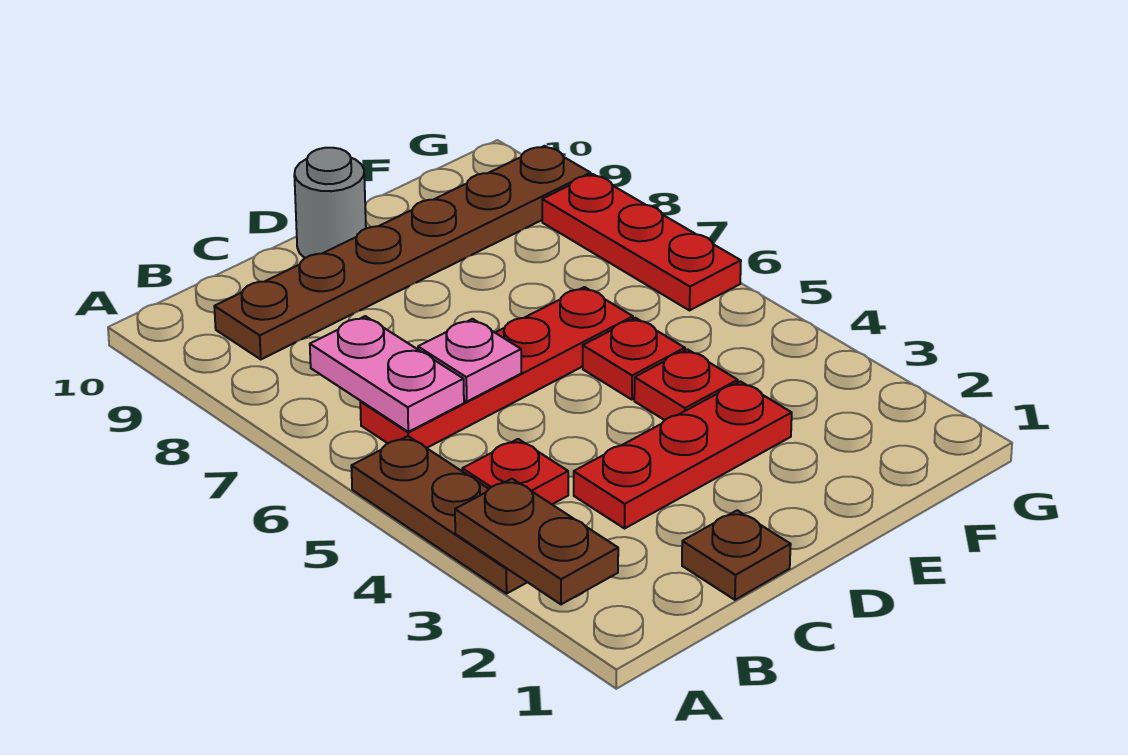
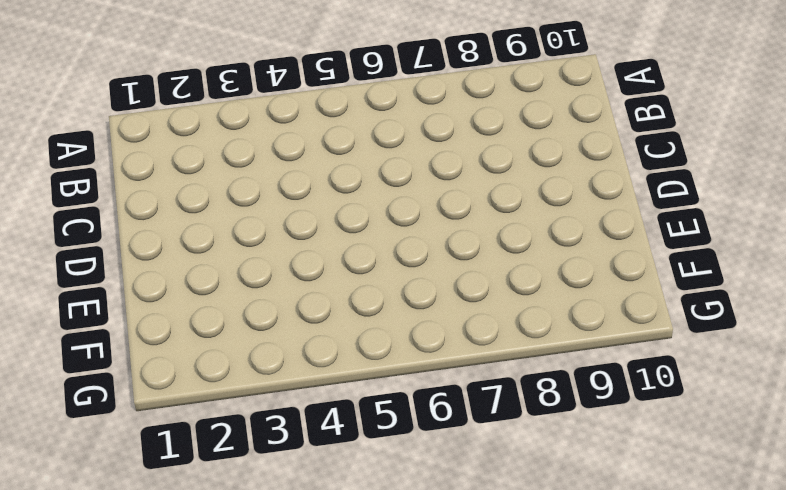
none -> brown plate A3:A5 level 1
none -> red plate B4 level 1
none -> red plate B6:E6 level 1

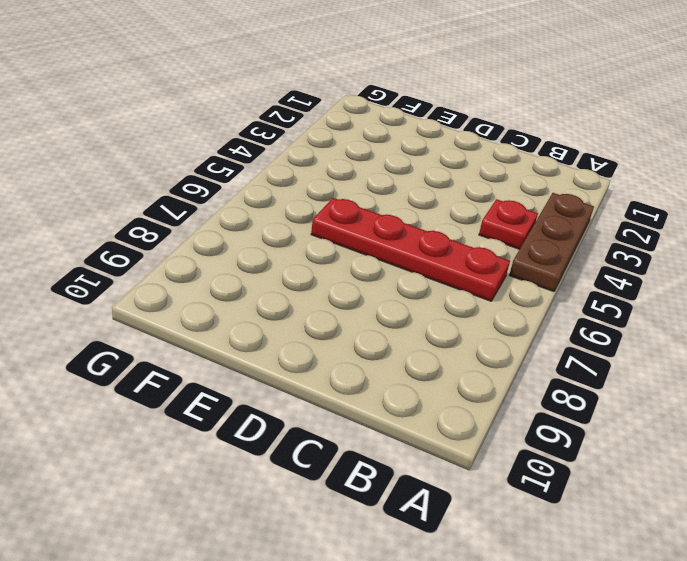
none -> brown plate B9:G9 level 1
none -> brown plate C1 level 1
none -> red plate C3:E3 level 1

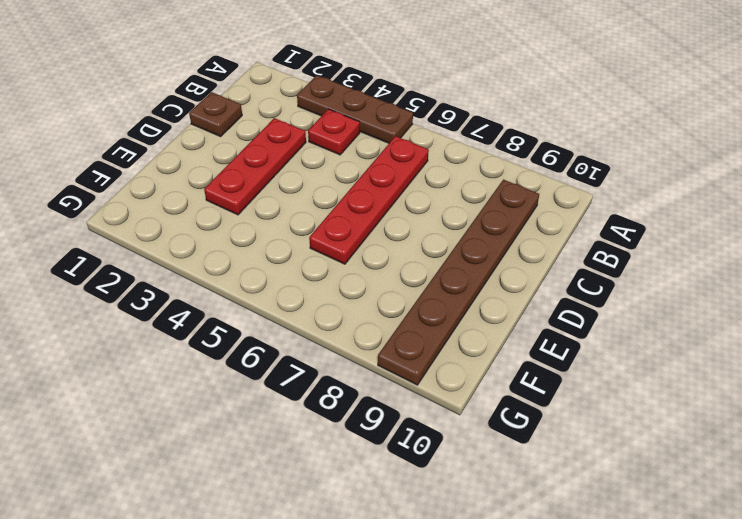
none -> grey round brick D10 level 1
none -> red plate E4 level 1
none -> red plate E5 level 1

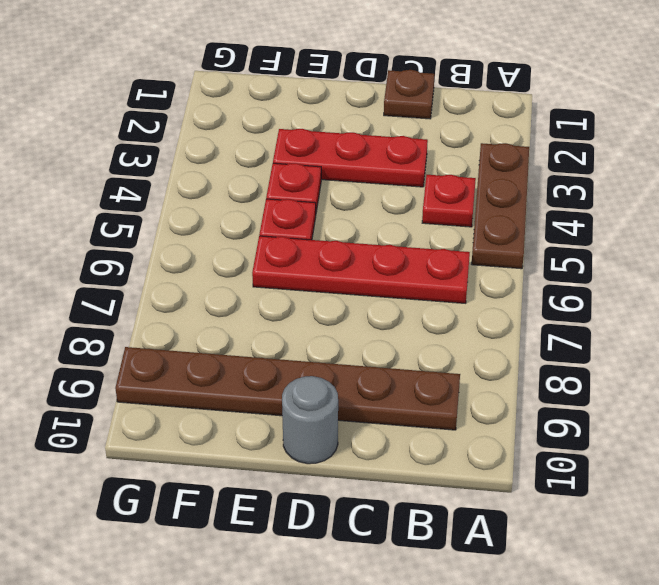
none -> red plate G6:G8 level 1
none -> brown plate A2:A3 level 2
none -> pink plate B6:B7 level 2

